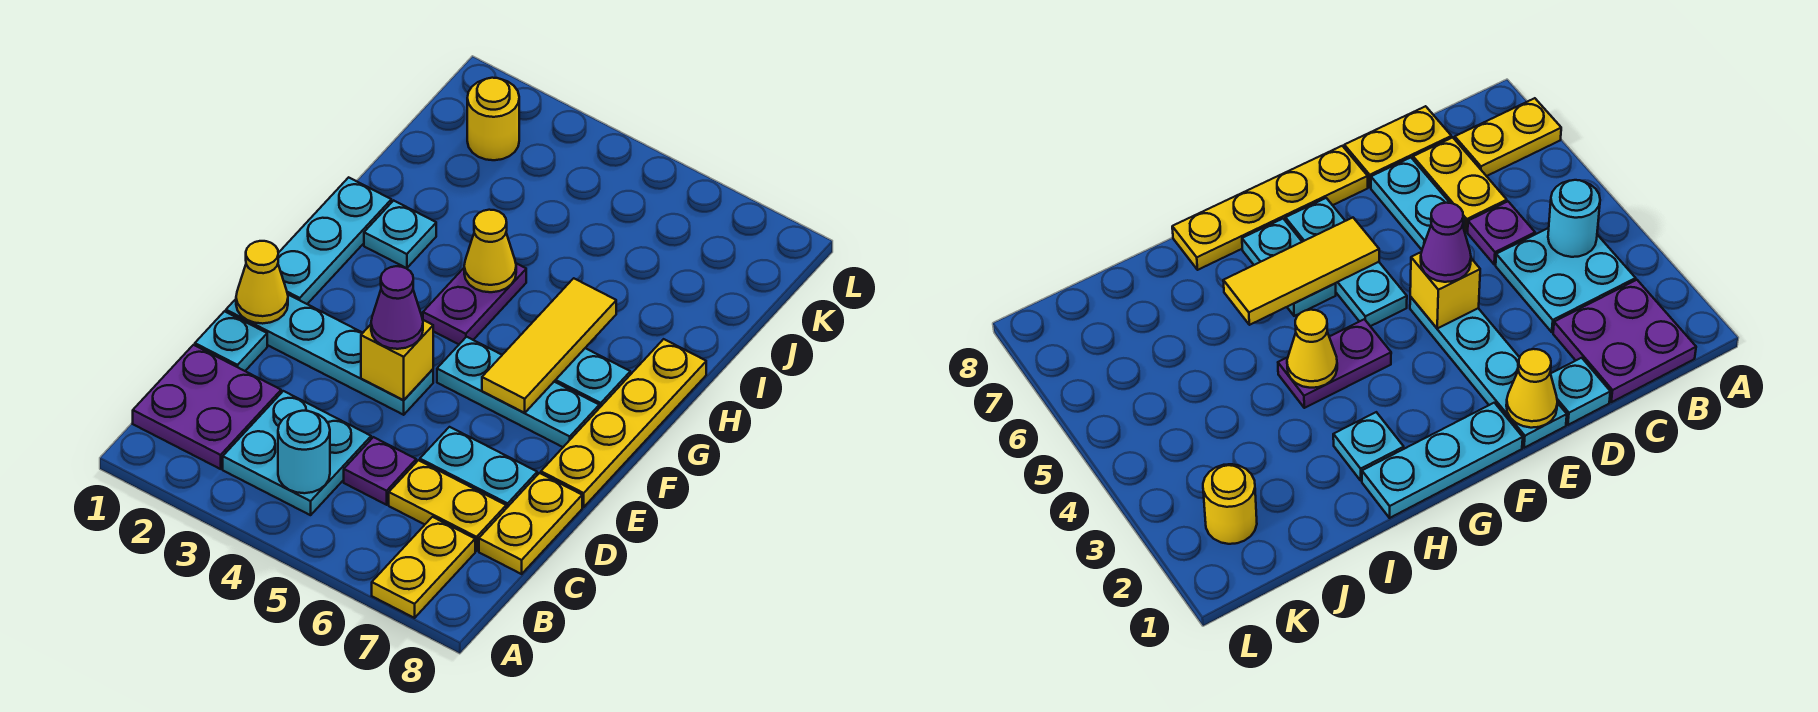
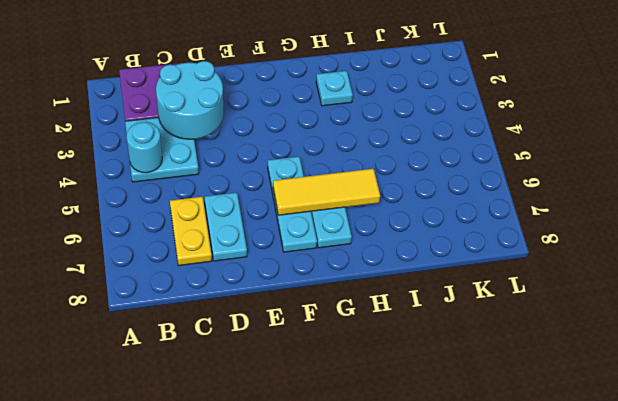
cyan round brick C2:D3 level 2 -> none
none -> yellow plate A7:B7 level 1
none -> purple plate C5 level 1
none -> yellow plate C8:D8 level 1

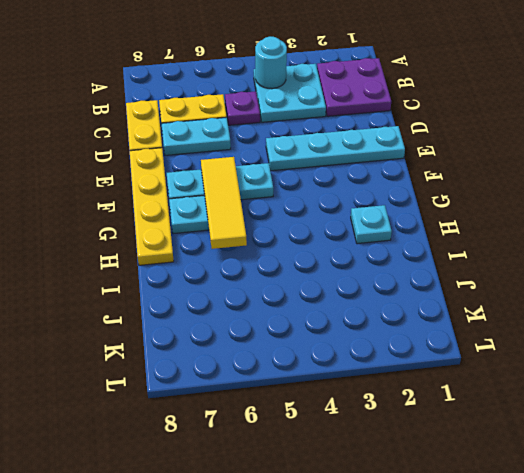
none -> yellow plate A7:B7 level 1
none -> cyan plate D1 level 1
none -> cyan plate F1:H1 level 1

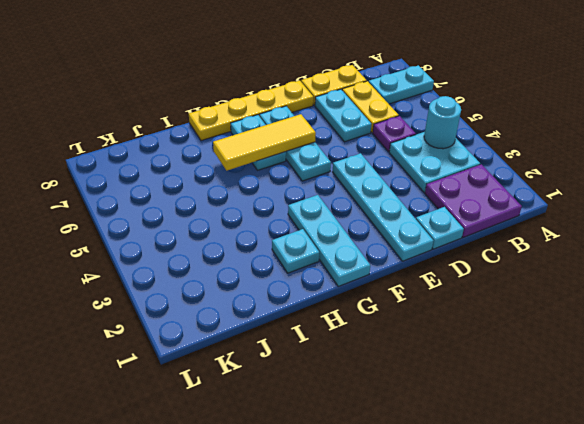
cyan plate A7:B7 level 1 -> yellow plate A7:B7 level 1
cyan plate G1:G3 level 1 -> cyan plate F1:H1 level 1
none -> purple plate G4:H4 level 1
none -> yellow round brick K2 level 1
none -> yellow cone E1 level 2

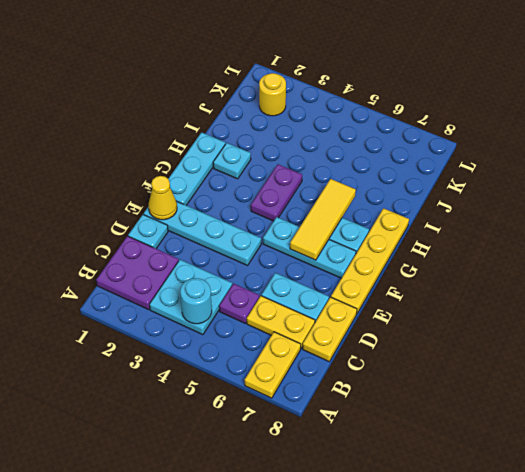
none -> yellow brick E4 level 2
none -> yellow cone H4 level 2
none -> purple cone E4 level 3

